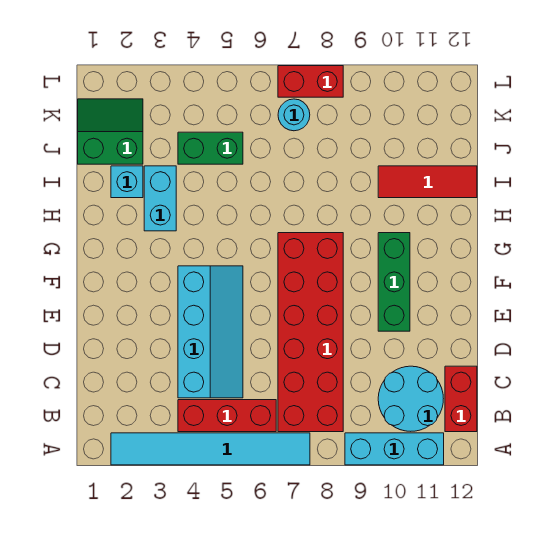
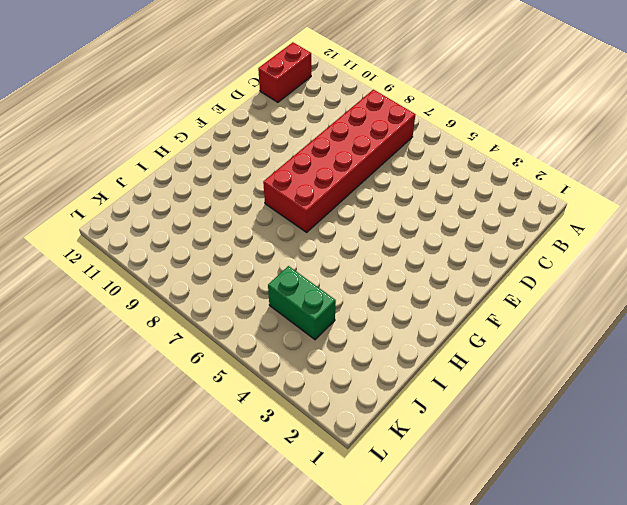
none -> cyan tile A2:A7 level 1
none -> cyan brick A9:A11 level 1
none -> red brick B4:B6 level 1

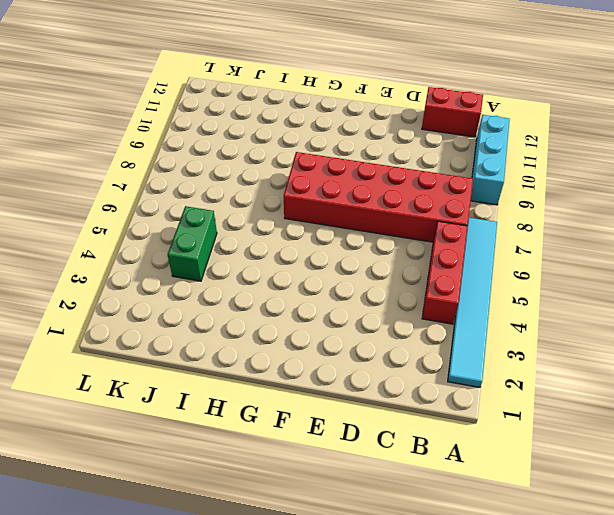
none -> cyan round brick B10:C11 level 1
none -> cyan slope C4:F5 level 1 top 4
none -> green brick E10:G10 level 1

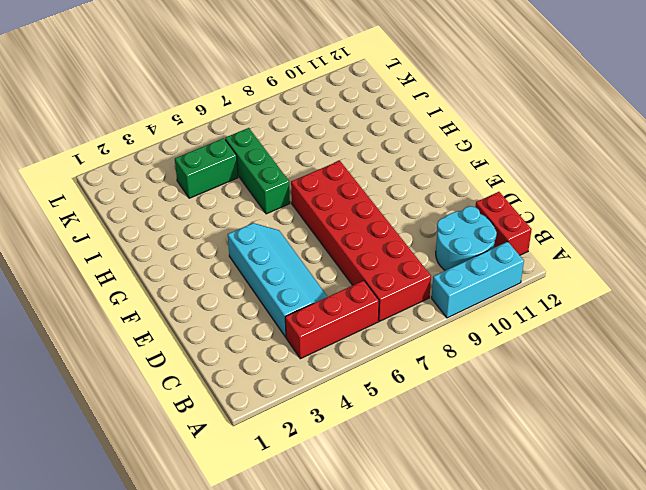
green brick H6:J6 level 1 -> green brick E10:G10 level 1
none -> cyan tile A2:A7 level 1
none -> cyan brick H3:I3 level 1
none -> cyan brick I2 level 1

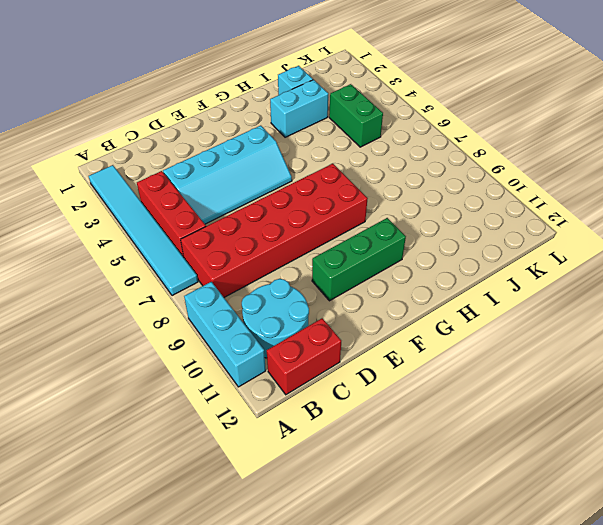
none -> red tile I10:I12 level 1
none -> green slope J1:K2 level 1 top J
none -> cyan round brick K7 level 1

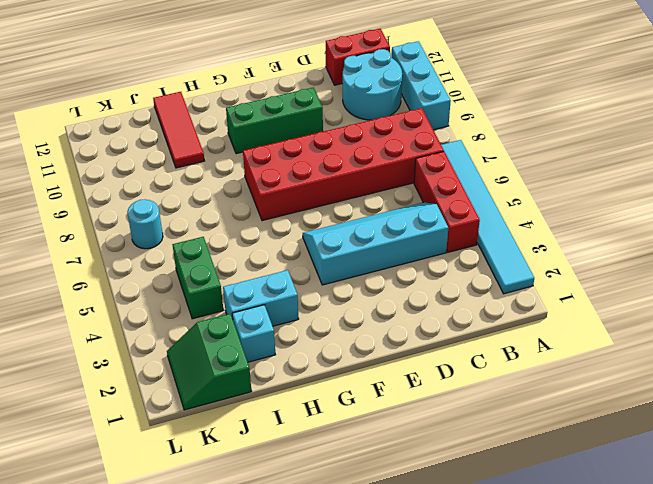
none -> red brick L7:L8 level 1

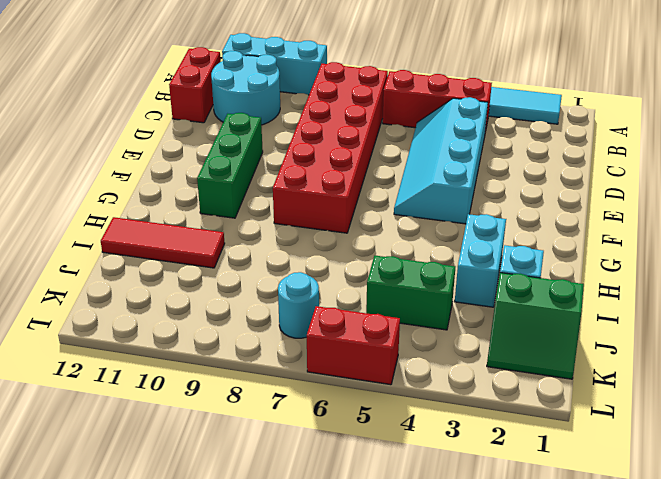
red brick L5:L6 level 1 -> red brick L7:L8 level 1

